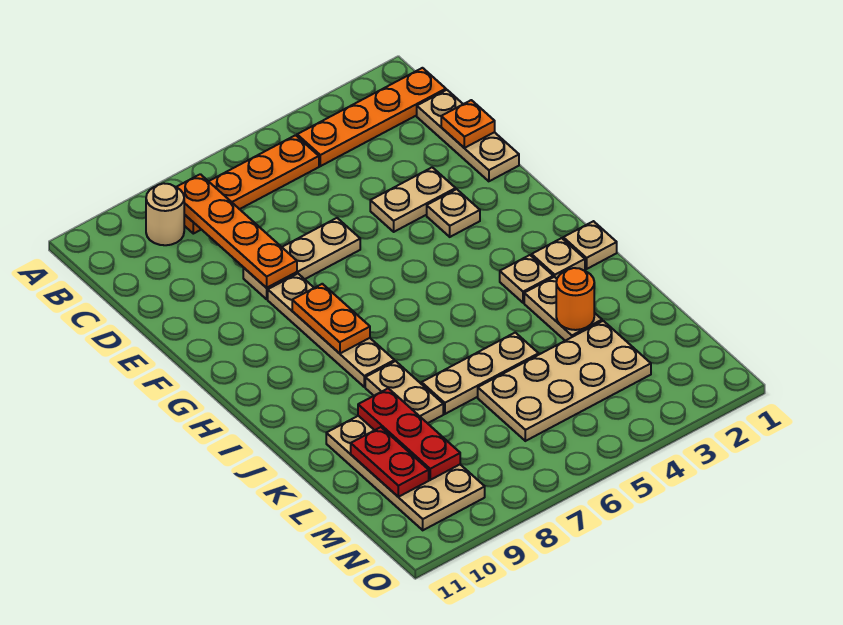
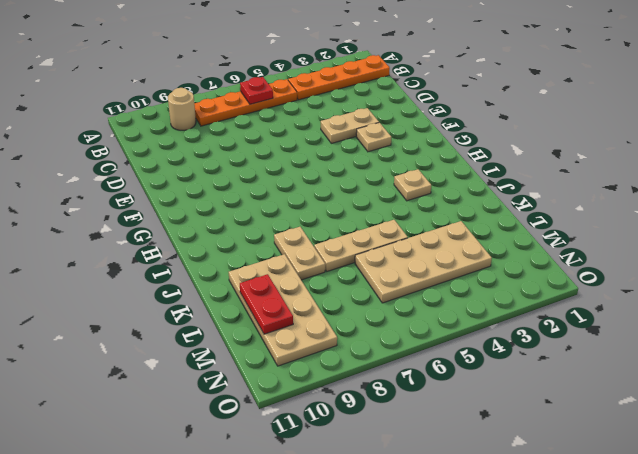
red plate B6 level 2 -> none
none -> tan plate C1:E1 level 1
none -> tan plate E6:E8 level 1
none -> tan plate F8:I8 level 1

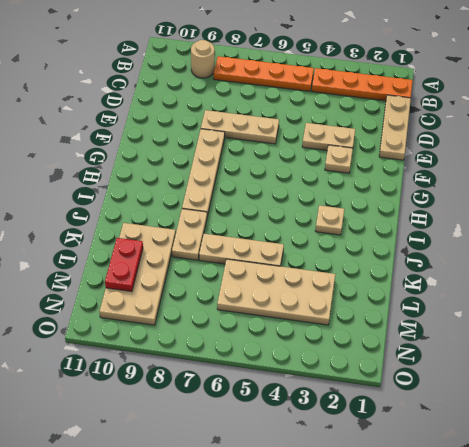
none -> tan plate I1 level 1
none -> tan plate I2 level 1
none -> tan plate J3:K3 level 1

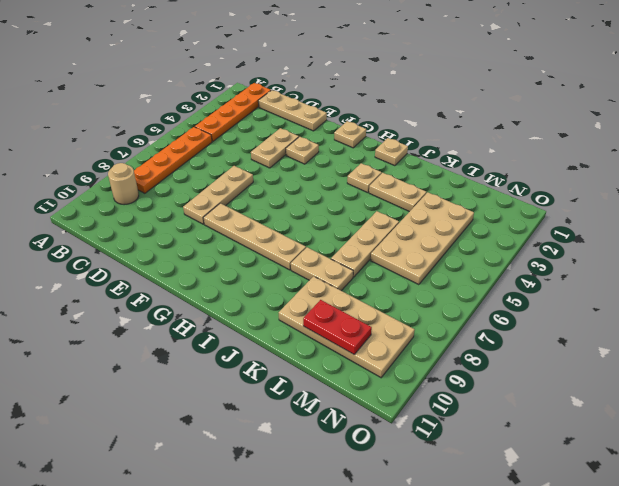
tan plate G1 level 1 -> tan plate I2 level 1
none -> orange plate B8:E8 level 2
none -> orange plate D1 level 2
none -> orange plate G8:H8 level 2

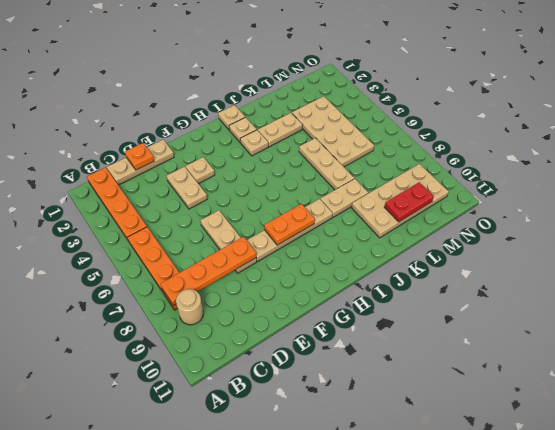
none -> orange round brick K3 level 2
none -> red plate K9:M9 level 2

